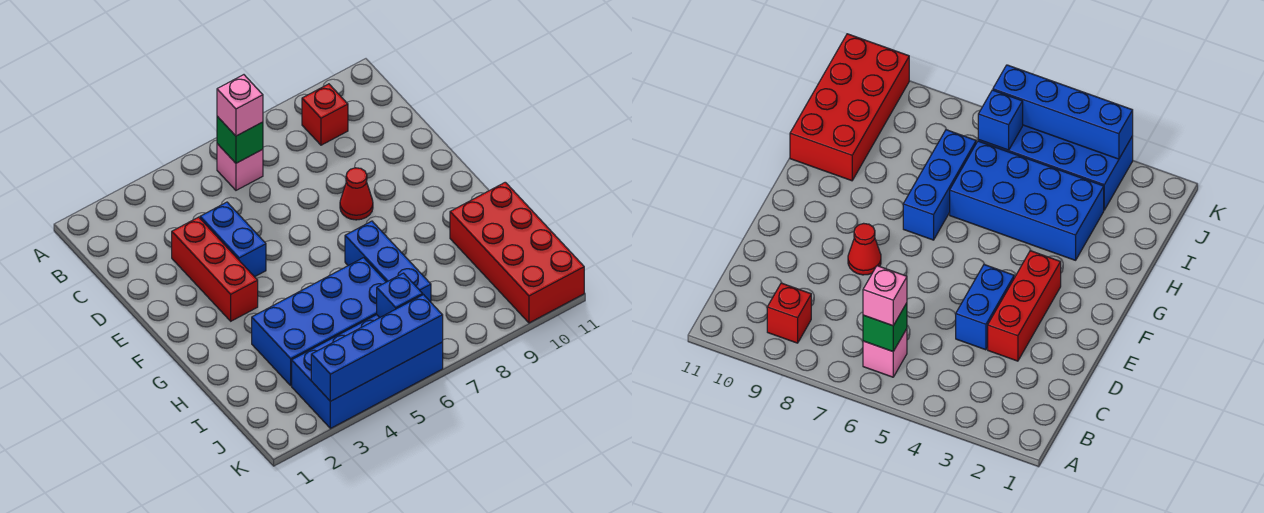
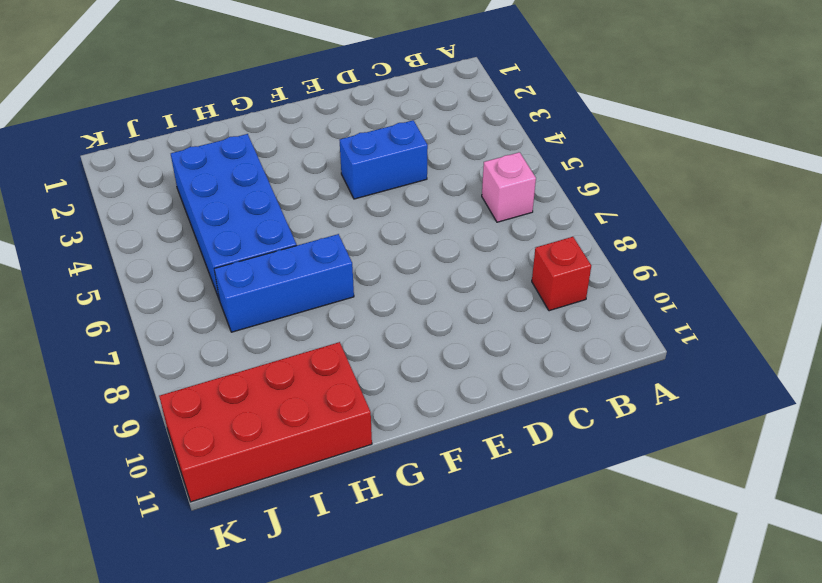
none -> red brick D3:F3 level 1
none -> red cone E8 level 1
none -> blue brick J3:K6 level 1

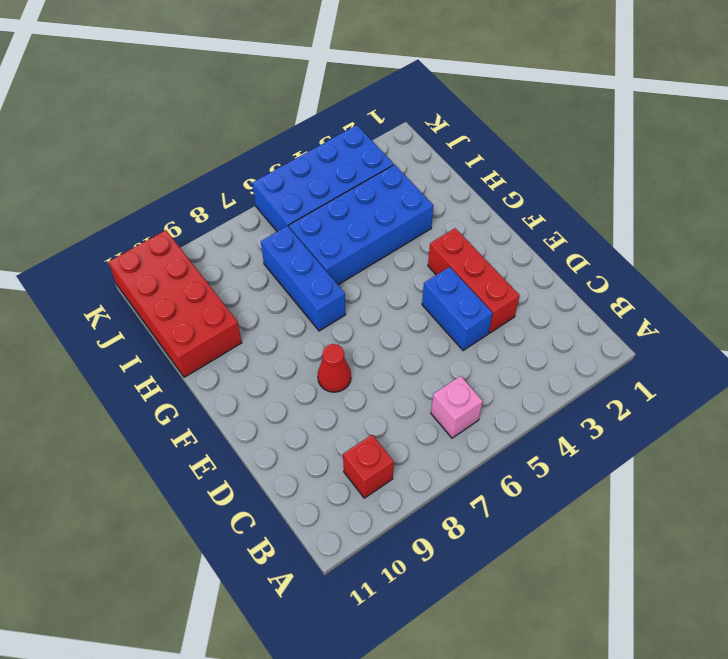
none -> green brick B6 level 2
none -> blue brick J6 level 2
none -> blue brick K3:K6 level 2

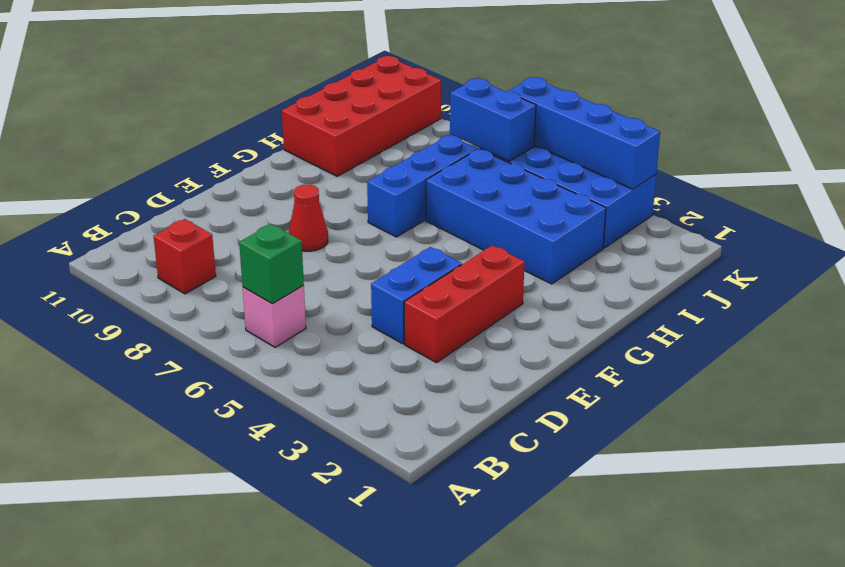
blue brick J6:J7 level 2 -> blue brick J6 level 2
none -> pink brick B6 level 3

